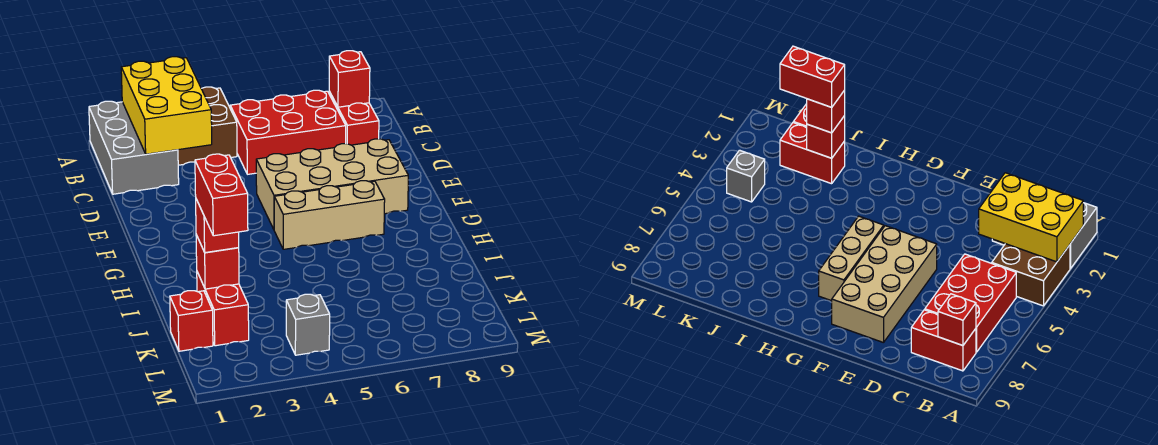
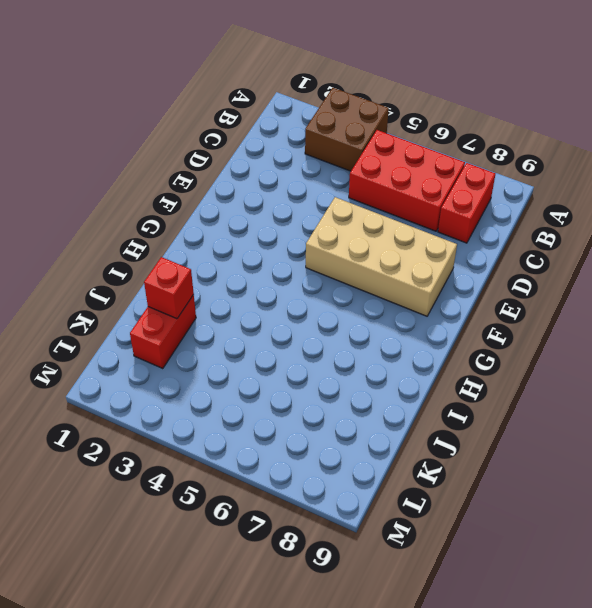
none -> grey brick A1:C2 level 1
none -> tan brick G5:G7 level 1
none -> red brick K1 level 1

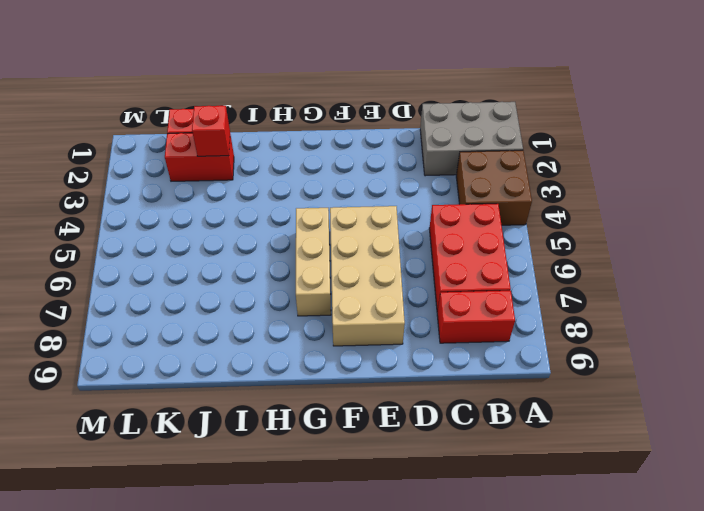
none -> grey brick L4 level 1
none -> yellow brick A2:C3 level 2
none -> red brick B8 level 2

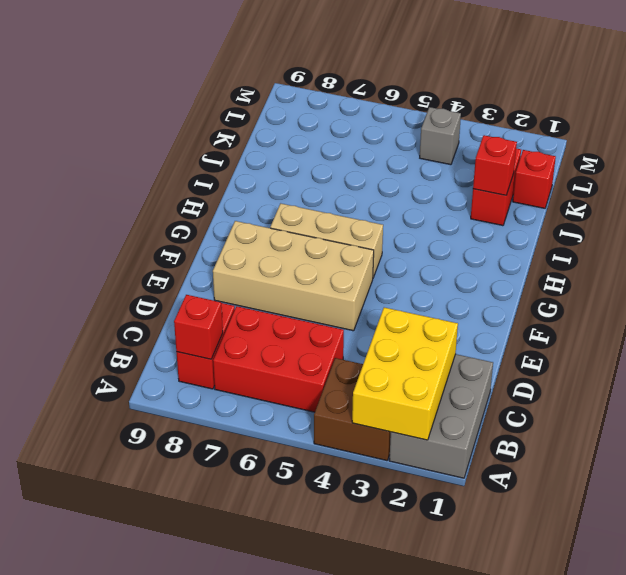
none -> red brick J2 level 3
none -> red brick J2:K2 level 4

